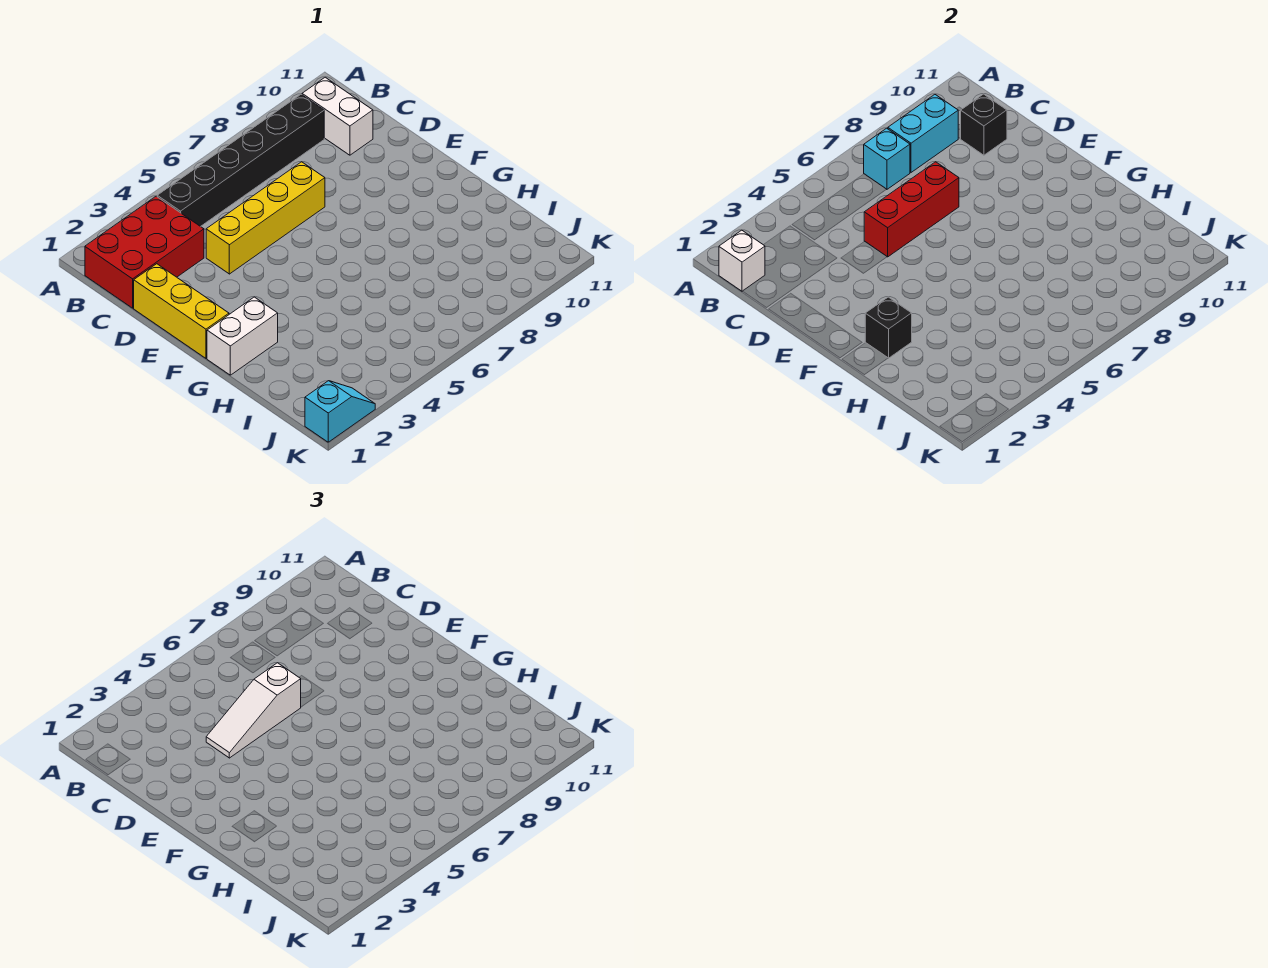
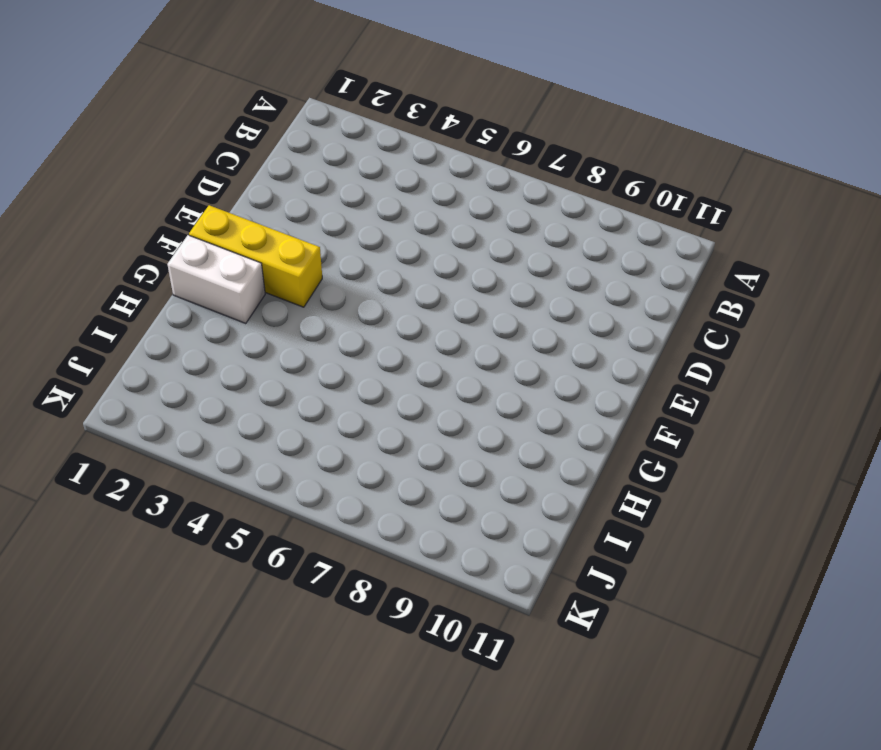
yellow brick F1:F3 level 1 -> yellow brick D1:F1 level 1
none -> red brick B1:C3 level 1
none -> black brick B4:B9 level 1
none -> white brick B10:C10 level 1

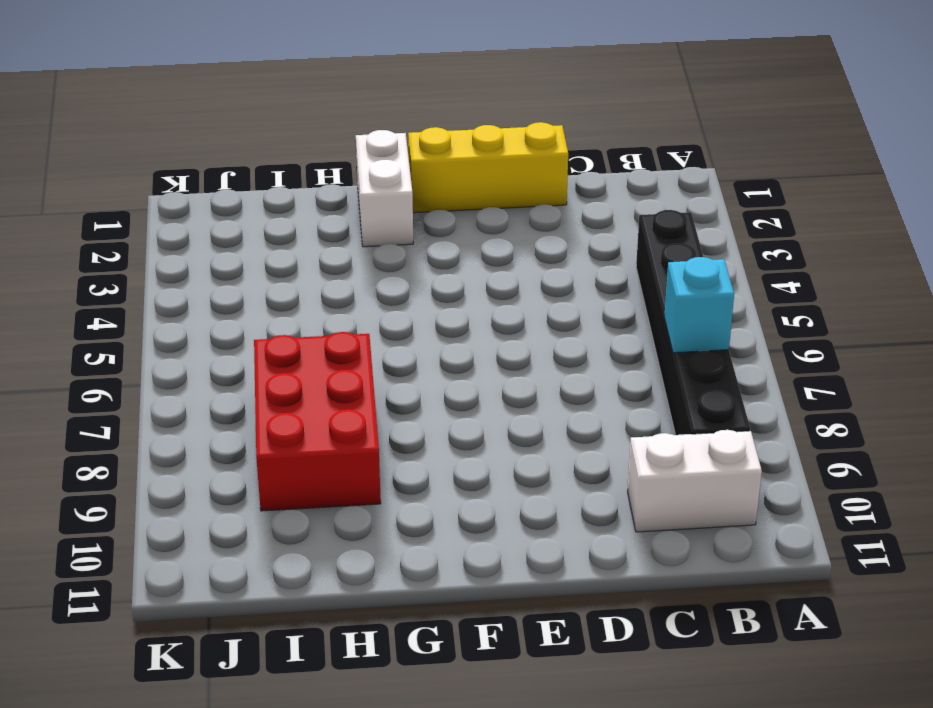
red brick H7:I9 level 1 -> red brick B1:C3 level 1
none -> yellow brick D4:D7 level 1
none -> cyan slope K1:K2 level 1 top 1
none -> white brick B1 level 2

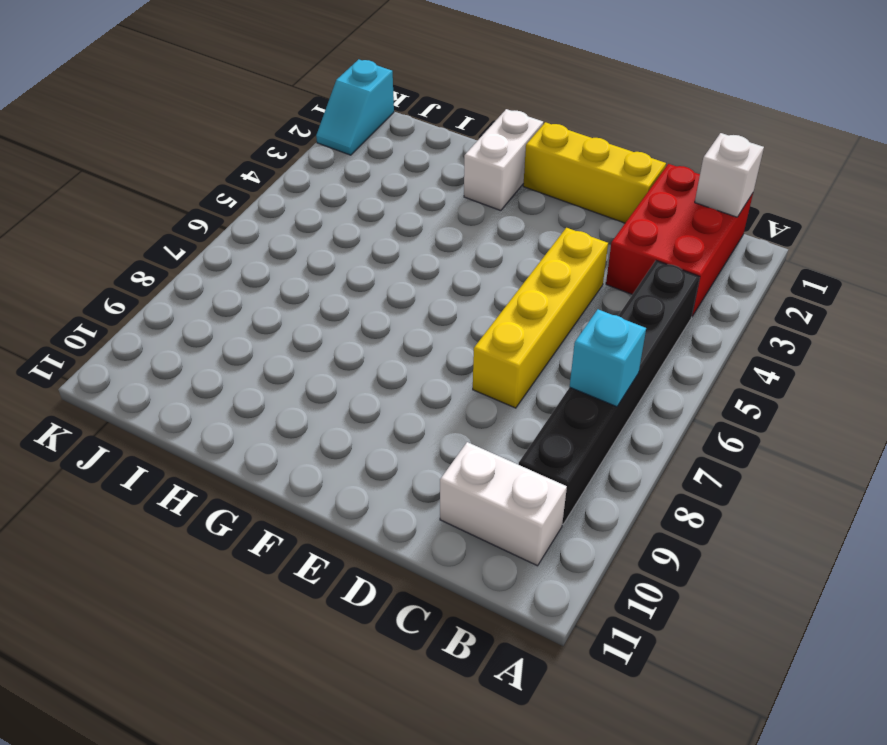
none -> cyan brick B8:B9 level 2
none -> black brick C10 level 2
none -> red brick D5:D7 level 2

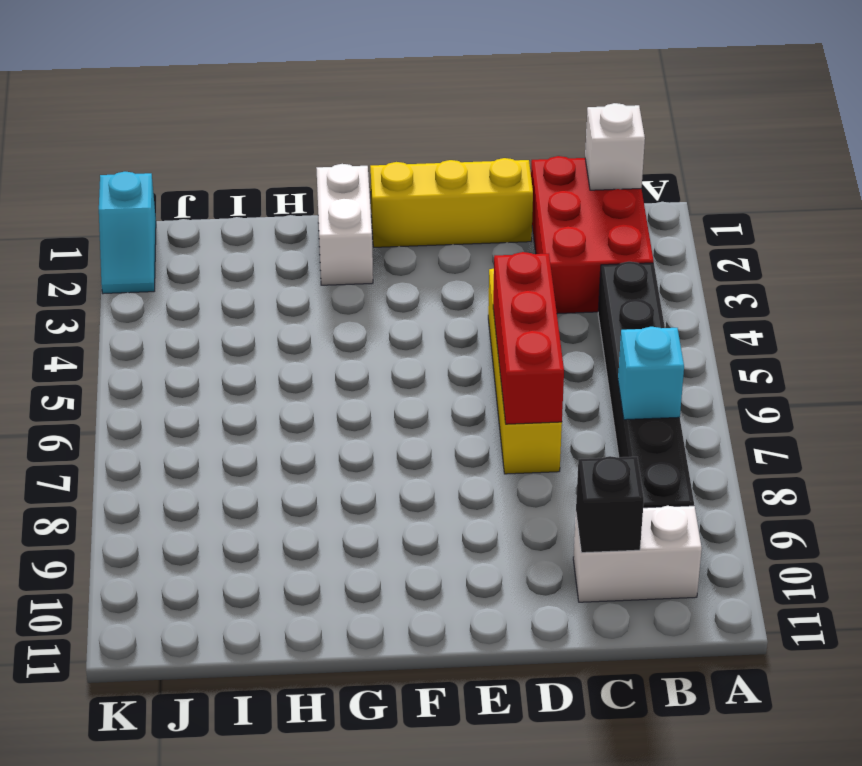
none -> cyan brick B8:B9 level 2
none -> black brick G2 level 2
none -> white slope D4:D6 level 3 top 6

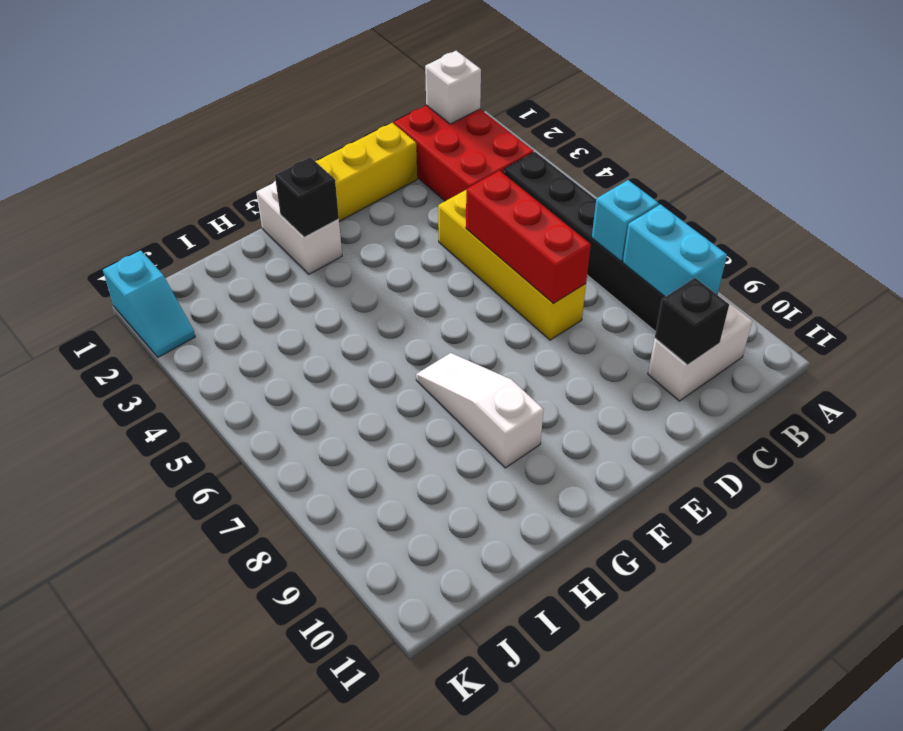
white slope G7:G9 level 1 top 9 -> white slope D4:D6 level 3 top 6

